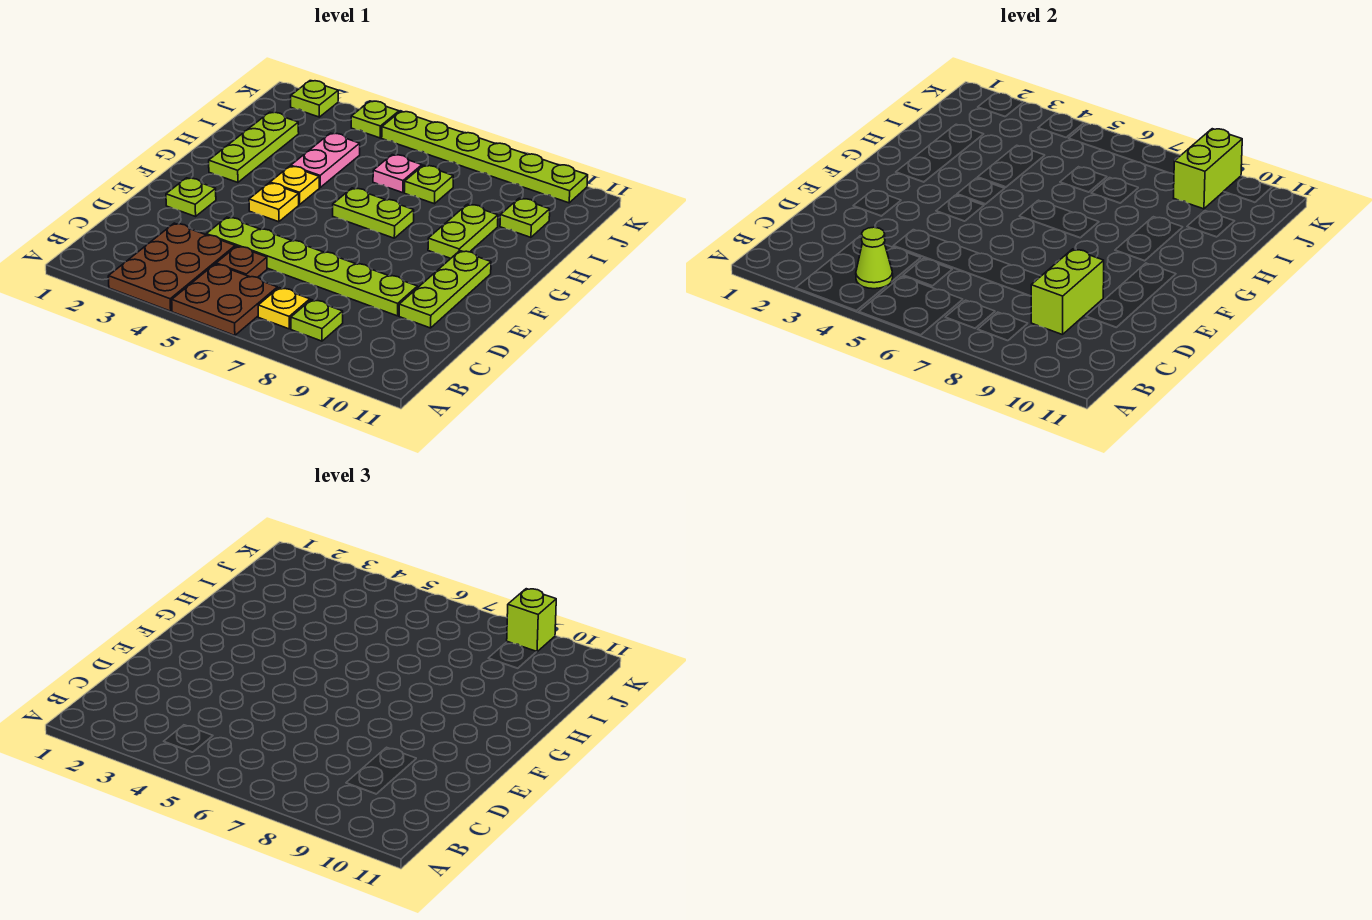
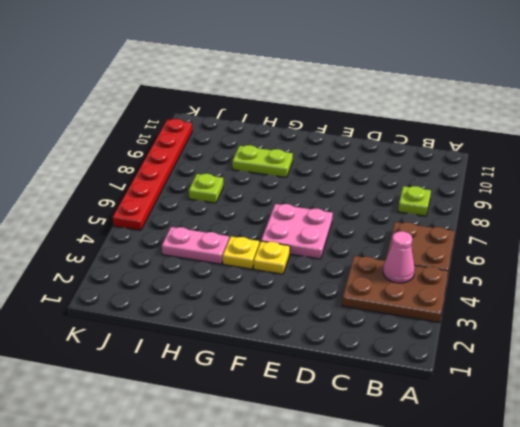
pink cone B4 level 2 -> lime cone B4 level 2
pink plate E5:F6 level 1 -> none
red plate K5:K10 level 1 -> lime plate K5:K10 level 1
none -> yellow plate B7 level 1
none -> brown plate C5 level 1
none -> lime plate D4:D9 level 1

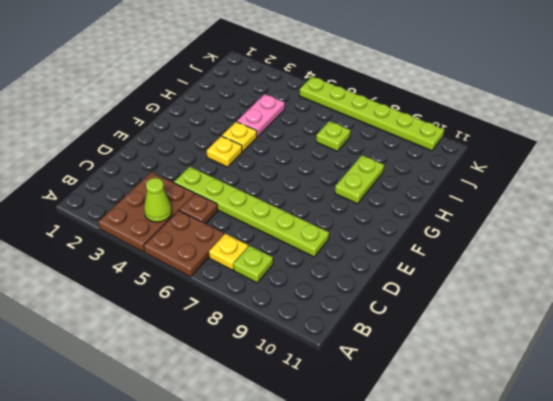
none -> lime plate D10:F10 level 1
none -> lime plate E2 level 1
none -> lime plate G2:I2 level 1

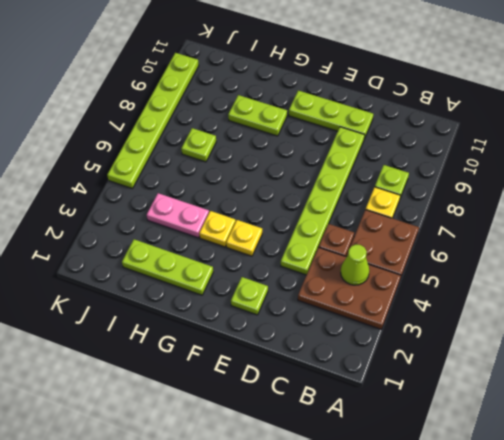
none -> lime plate G6:G7 level 1
none -> pink plate I6 level 1
none -> lime plate I10 level 1

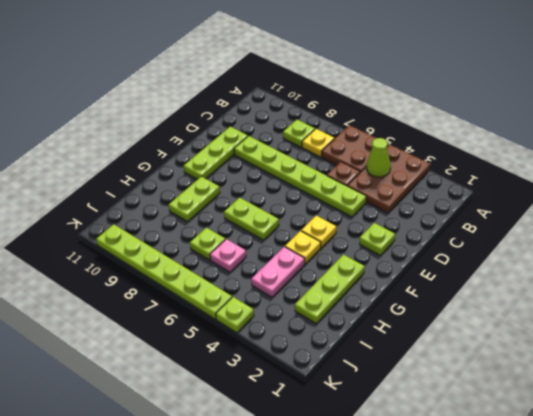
none -> lime plate I10 level 1
none -> lime plate K2 level 1
none -> lime brick C9:D9 level 2

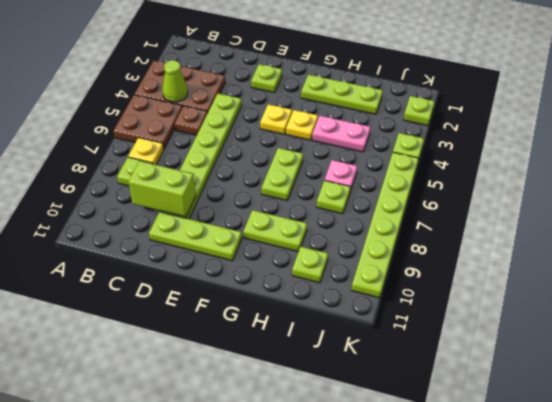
none -> lime brick J9:K9 level 2
none -> lime brick K9 level 3

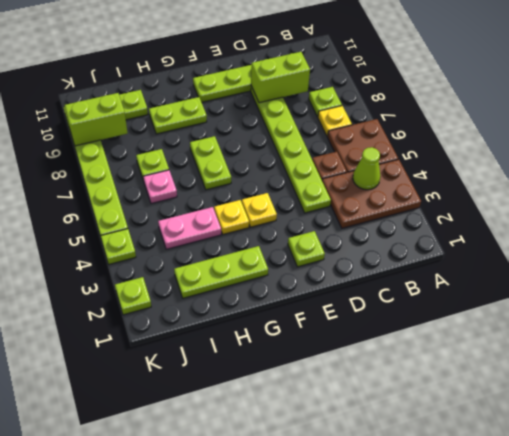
none -> lime brick K9 level 3

